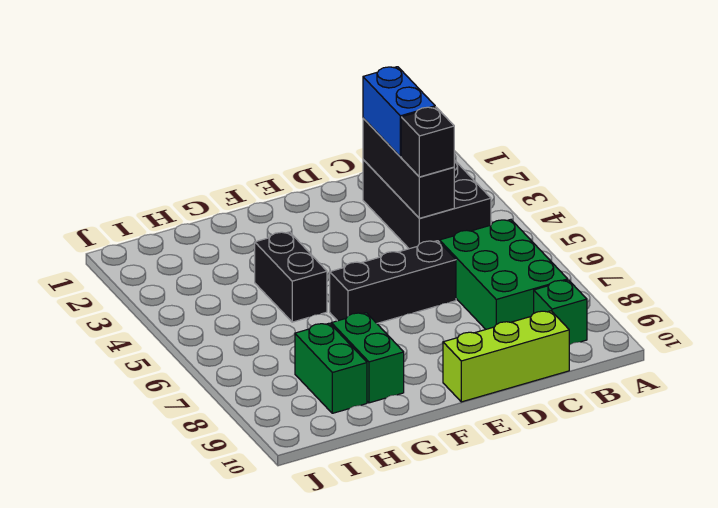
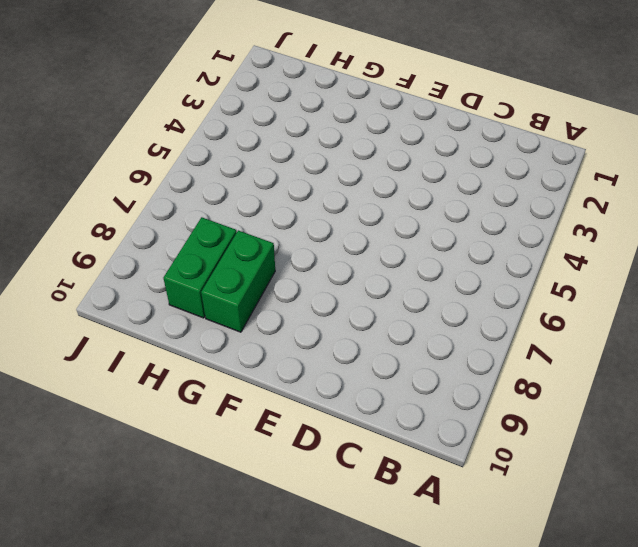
none -> black brick B2:C4 level 1
none -> green brick B6:C8 level 1

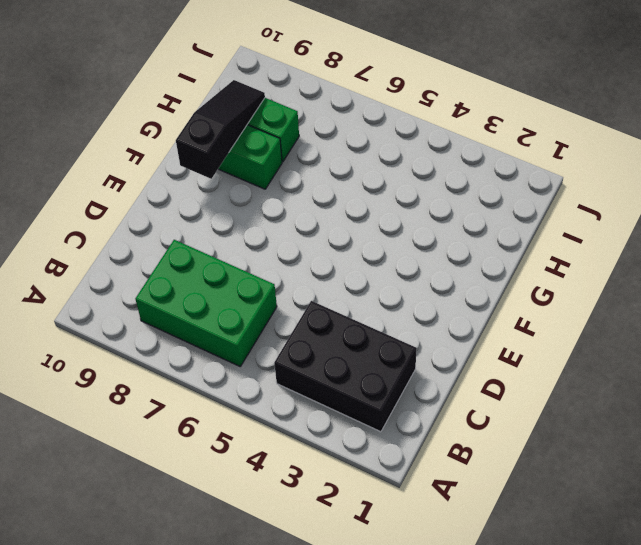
black slope F9:H9 level 2 top F -> none
none -> green brick B9 level 1
none -> lime brick C10:E10 level 1

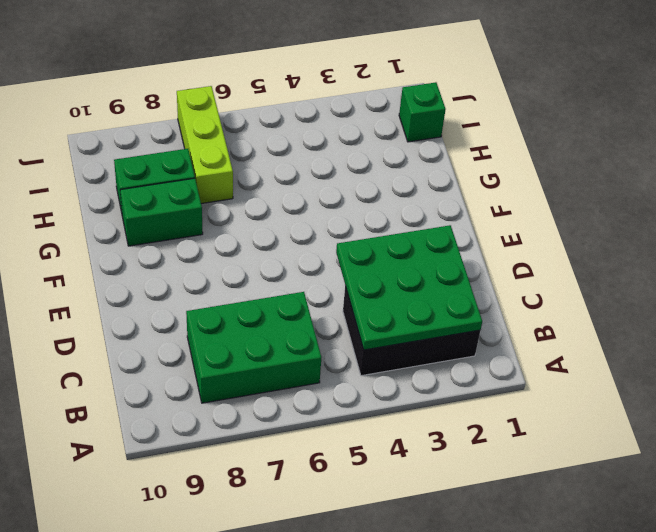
green plate B2:D4 level 2 -> black brick C2:C4 level 2
lime brick H7:J7 level 1 -> lime brick C10:E10 level 1
green brick I1 level 1 -> green brick B9 level 1
none -> black brick D6:F6 level 1
none -> black brick G4:G5 level 1

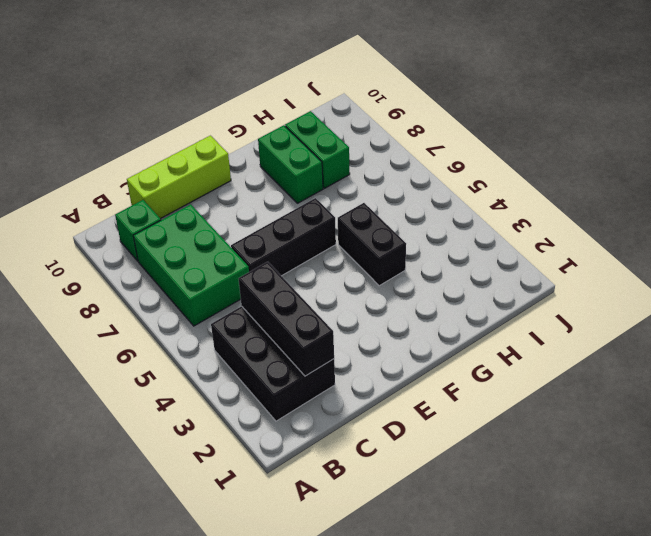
none -> blue brick C2:C3 level 3
none -> black brick C4 level 3

